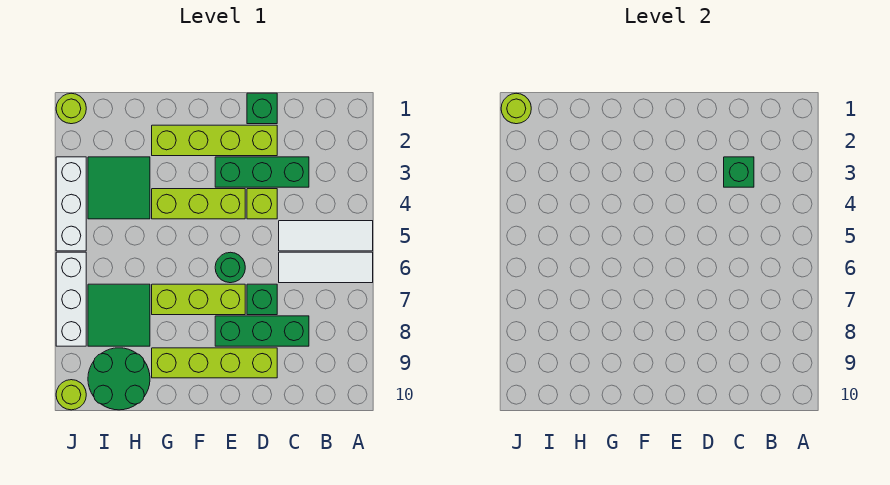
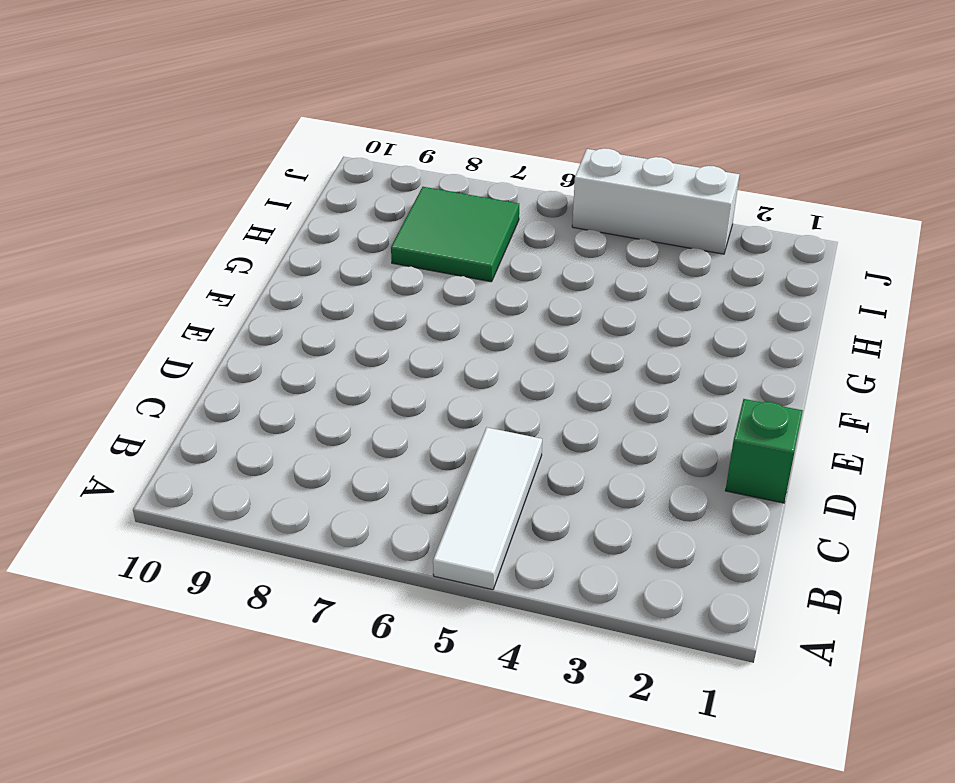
none -> white tile A6:C6 level 1
none -> green brick C3:E3 level 1
none -> green brick C8:E8 level 1

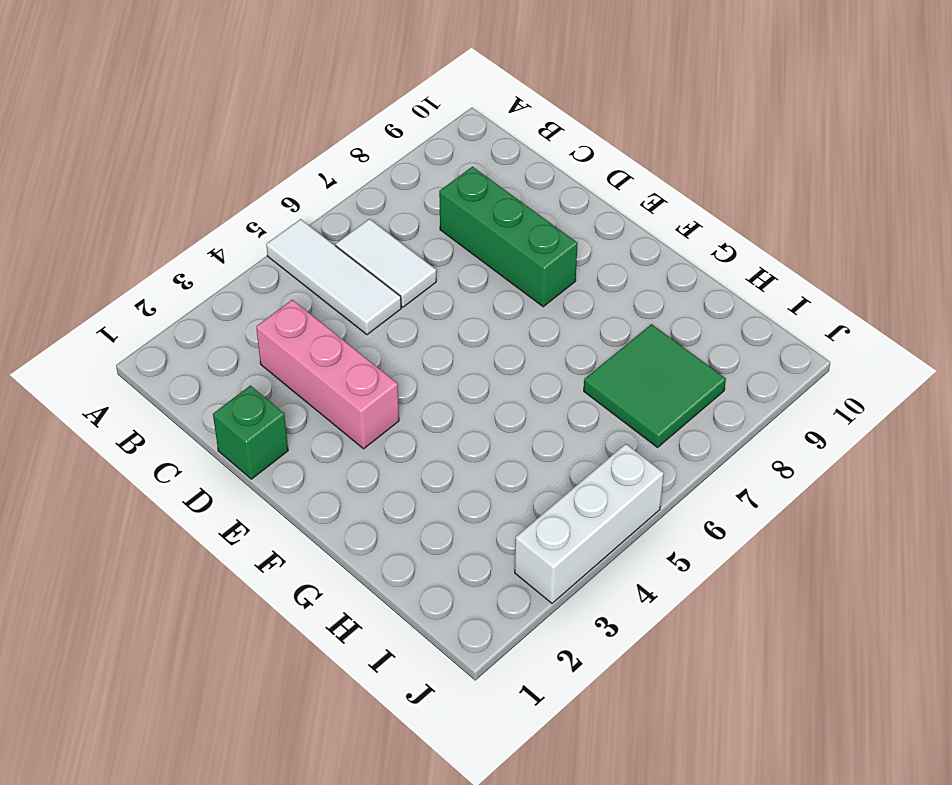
white tile B6:C6 level 1 -> white tile A6:C6 level 1
pink brick C3:E3 level 1 -> green brick C3:E3 level 1
none -> lime brick D2:G2 level 1
none -> lime brick D4 level 1
none -> green brick D7 level 1

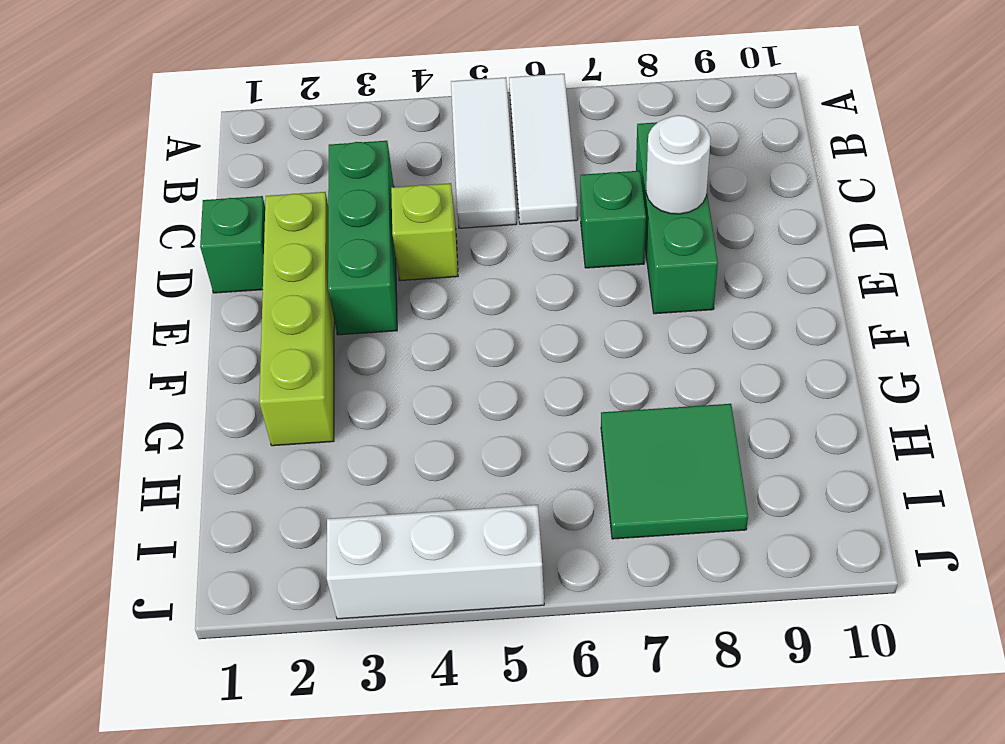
white round brick D8 level 2 -> none
none -> lime brick D9:G9 level 1
none -> lime brick E4:G4 level 1
none -> green round brick E6 level 1

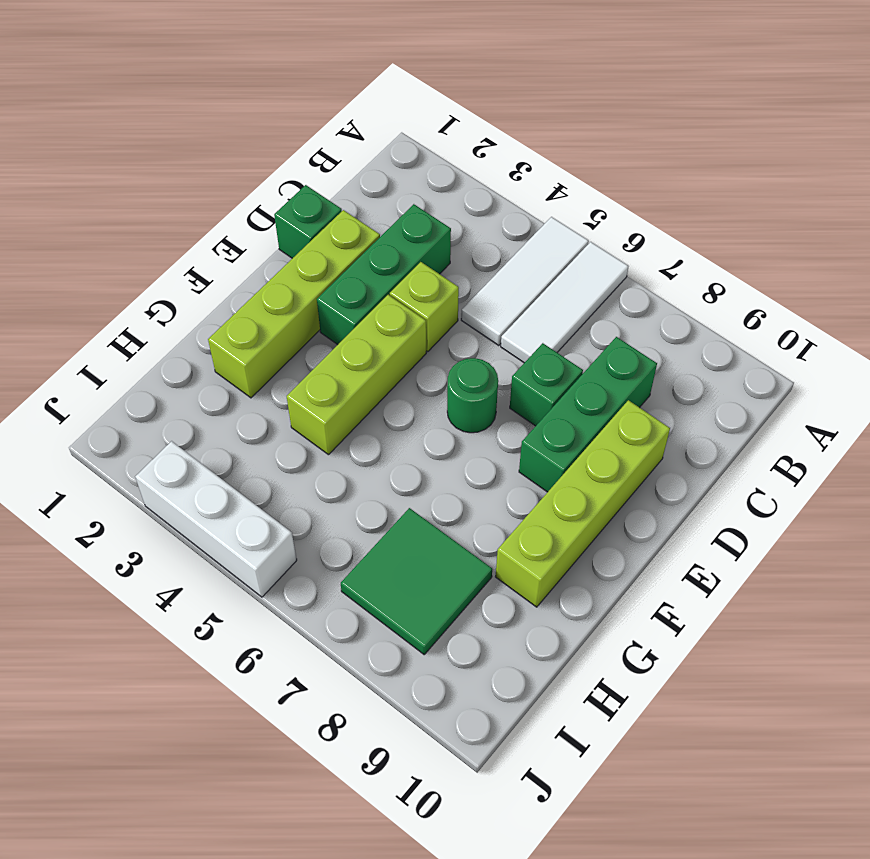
none -> lime brick E7:G7 level 1
none -> green tile H3:I4 level 1
none -> green round brick H9:I10 level 1

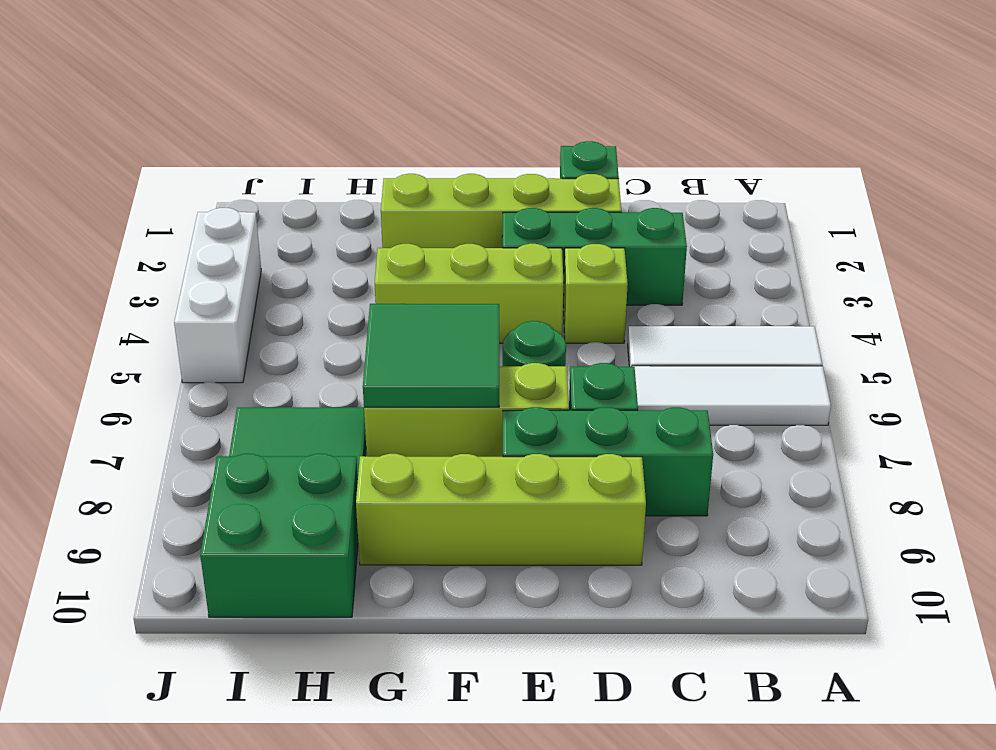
green tile F6:G7 level 2 -> green tile H3:I4 level 1
green brick H9:I10 level 1 -> green round brick H9:I10 level 1
none -> lime round brick J1 level 1
none -> white brick J6:J8 level 1
none -> lime round brick J10 level 1

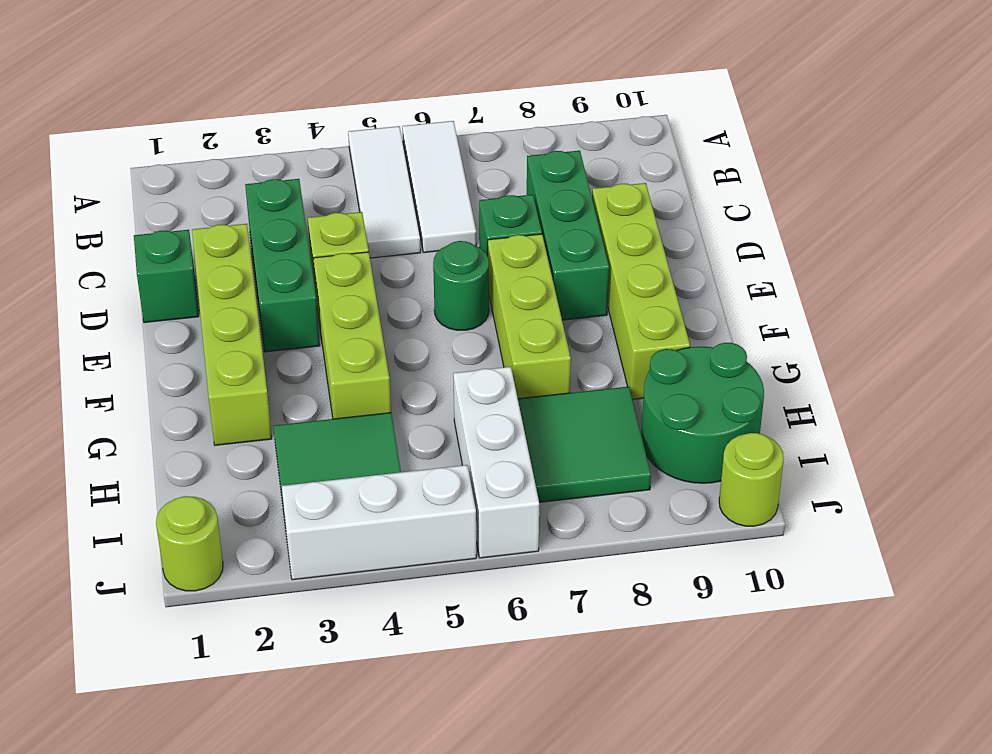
white brick H6:J6 level 1 -> white brick J6:J8 level 1
none -> green brick C3 level 2
none -> lime round brick J1 level 2

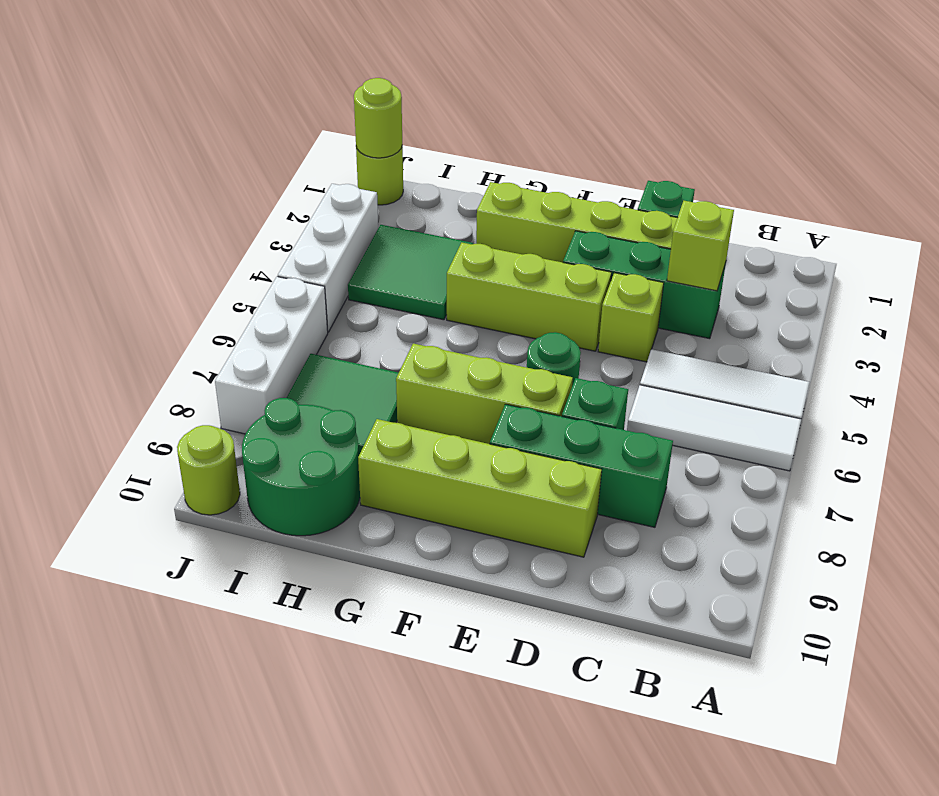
lime brick C3 level 2 -> green brick C3 level 2

